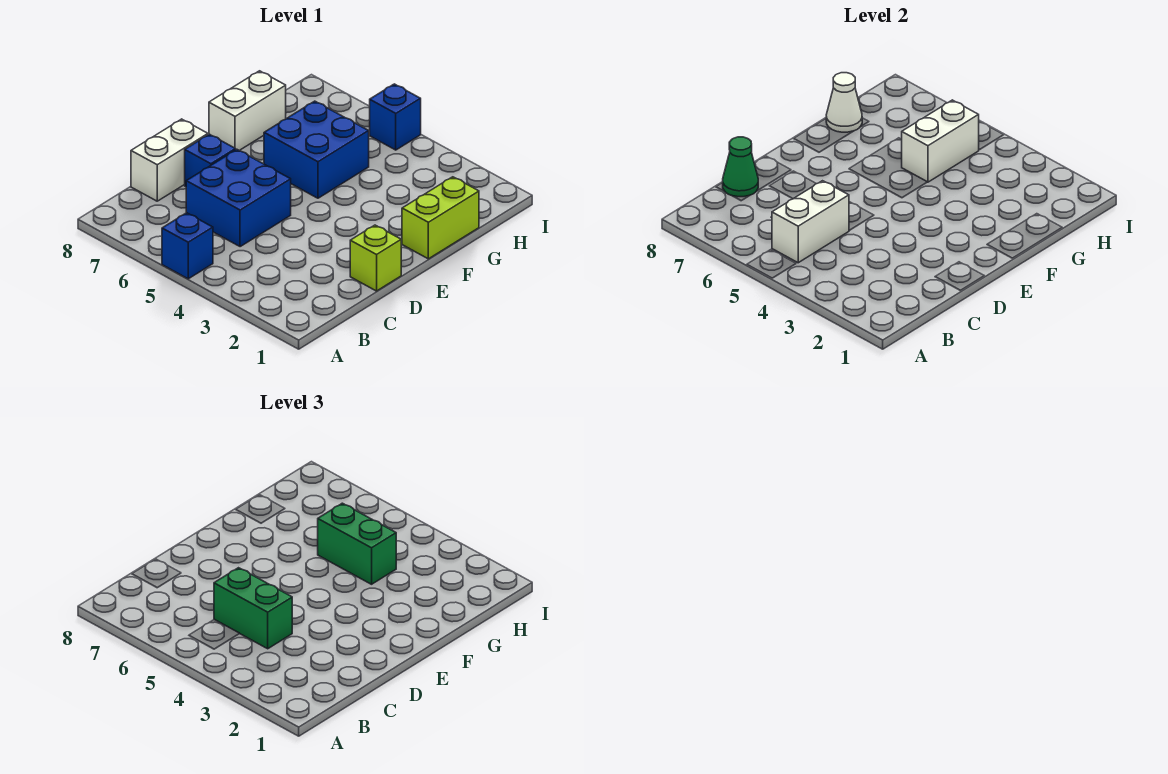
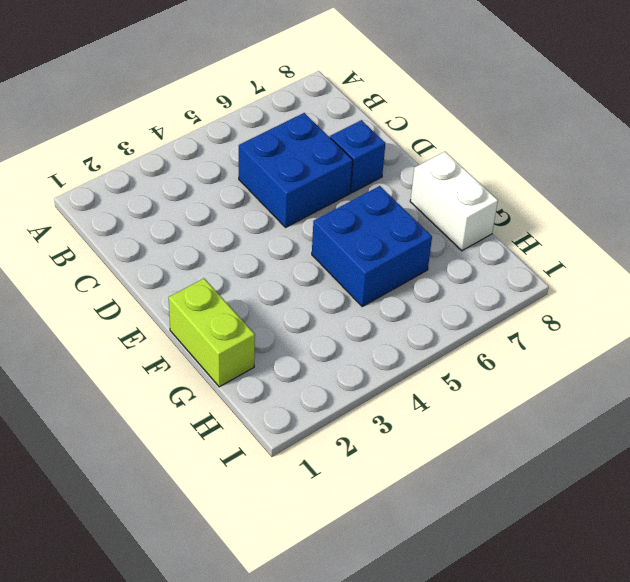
none -> blue brick A5 level 1
none -> white brick C8:D8 level 1
none -> lime brick D1 level 1

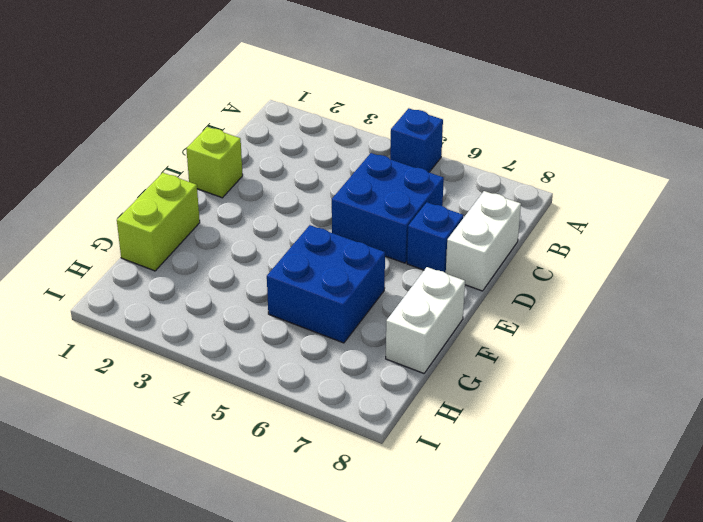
none -> blue brick I5 level 1
none -> white brick B5:C5 level 2
none -> green cone C8 level 2

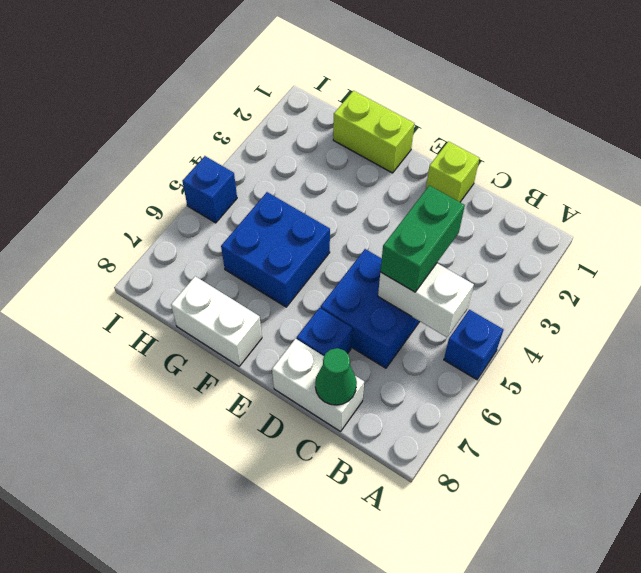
none -> white brick G5:H5 level 2
none -> white cone G8 level 2
none -> green brick G4:G5 level 3

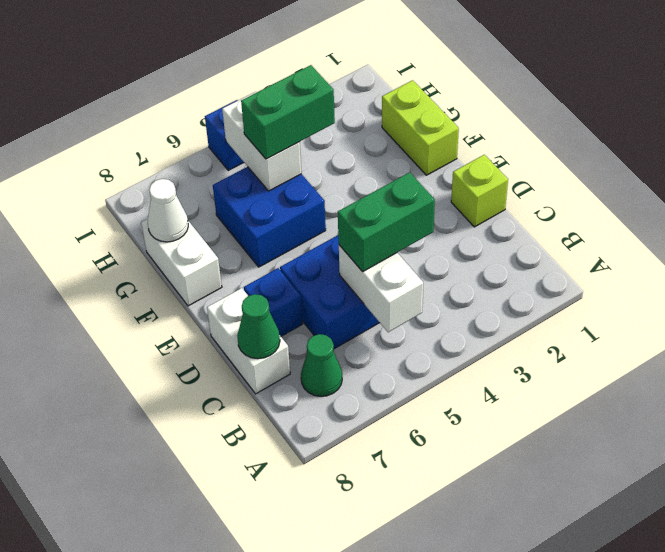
green cone B7 level 1 -> none
none -> blue brick A5 level 1

